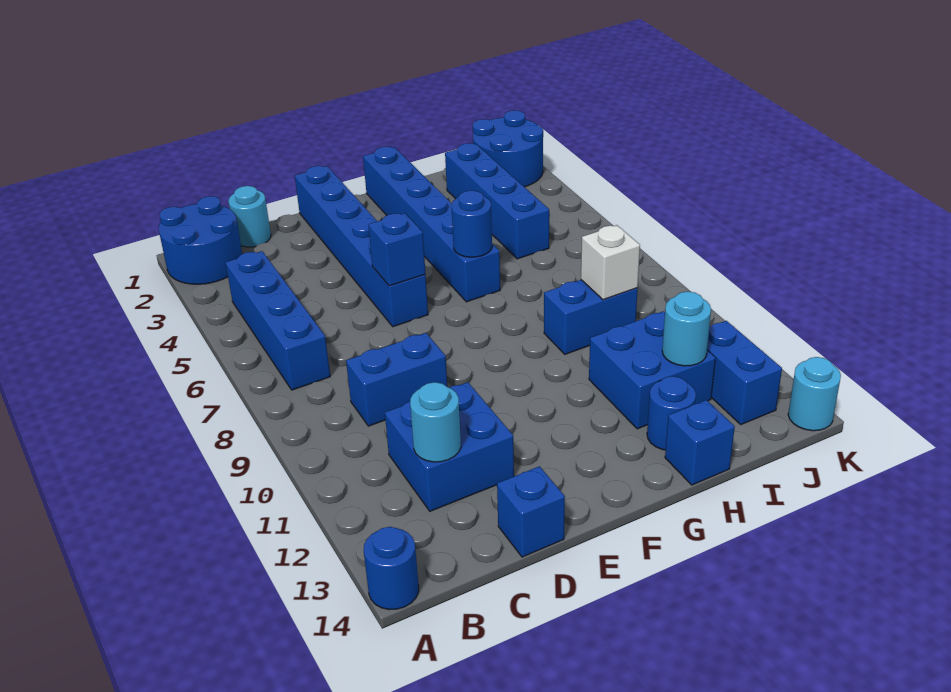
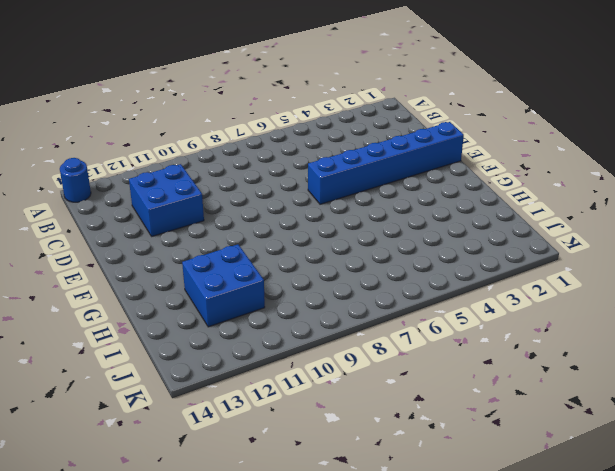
none -> blue round brick A1:B2 level 1
none -> blue brick B4:B7 level 1
none -> cyan round brick C1 level 1

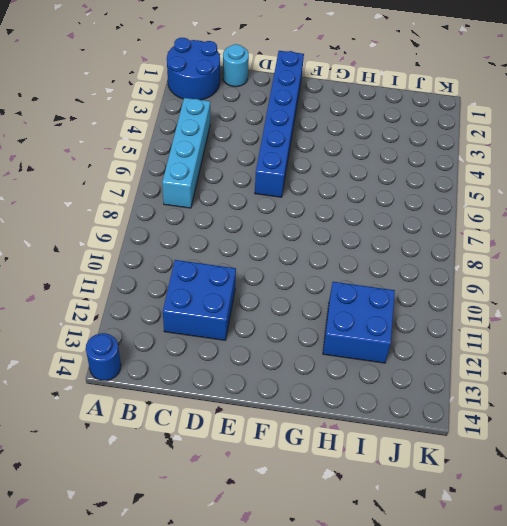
cyan brick B4:B7 level 1 -> blue brick B4:B7 level 1
none -> blue brick C9:D9 level 1
none -> blue brick D14 level 1
none -> blue brick G1:G6 level 1

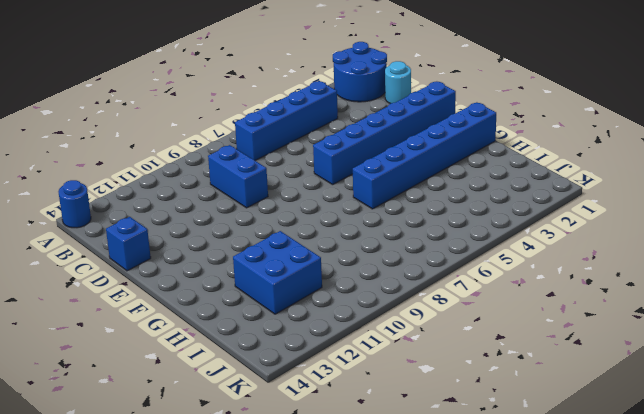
none -> blue brick C11:D12 level 1
none -> blue brick H9:I9 level 1
none -> blue round brick H13 level 1

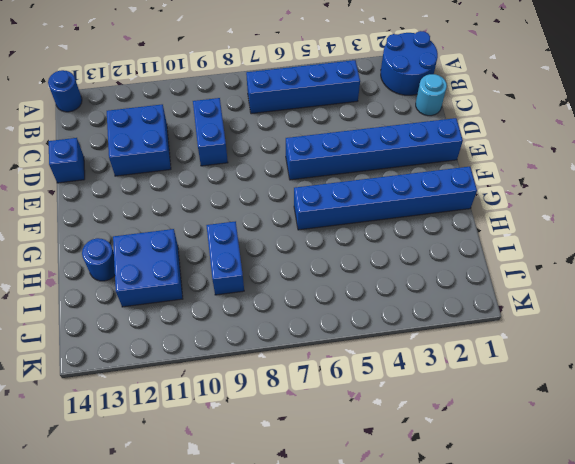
none -> blue brick H14 level 1
none -> blue brick I2:I5 level 1
none -> blue round brick J1:K2 level 1

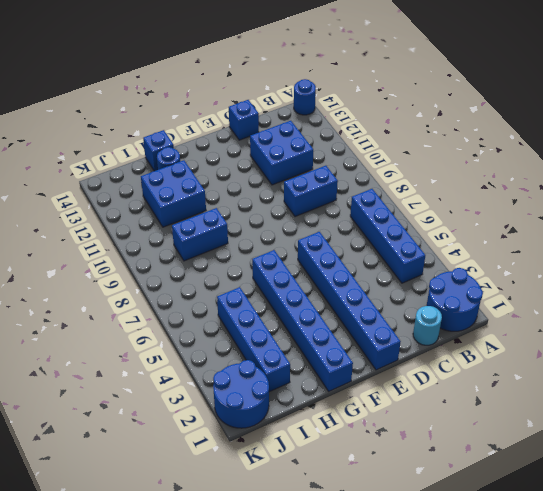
none -> blue brick J12:J13 level 1
none -> cyan round brick K14 level 1
none -> cyan round brick C12 level 2

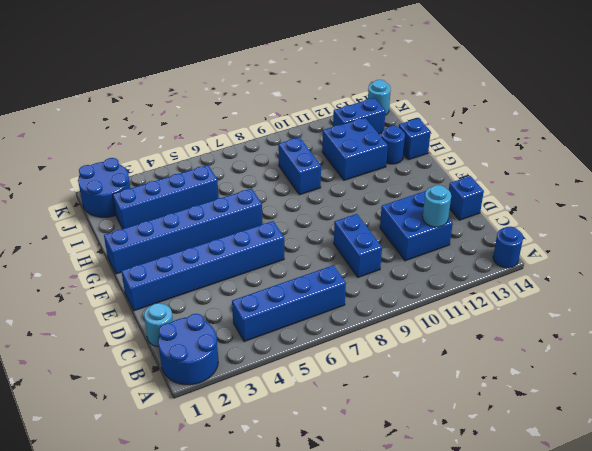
none -> blue brick E6 level 2
none -> blue round brick G6 level 2
none -> white brick I9 level 2

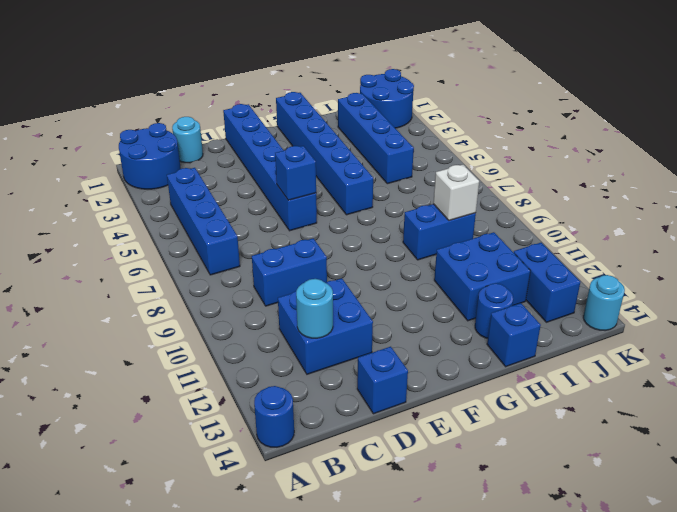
none -> blue round brick G6 level 2
none -> cyan round brick I12 level 2

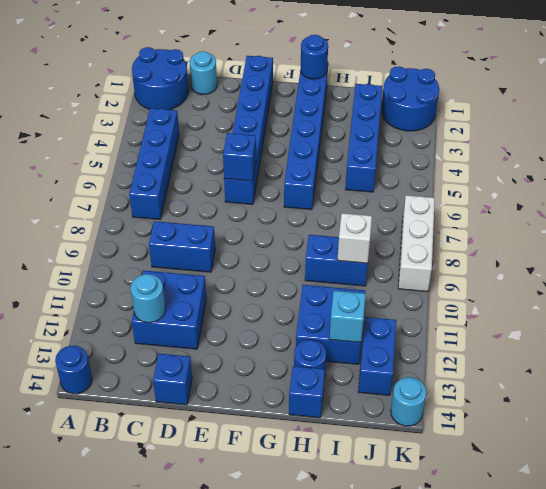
blue round brick G1 level 2 -> blue round brick G6 level 2
cyan brick I12 level 2 -> cyan round brick I12 level 2
white brick K7:K9 level 1 -> none

